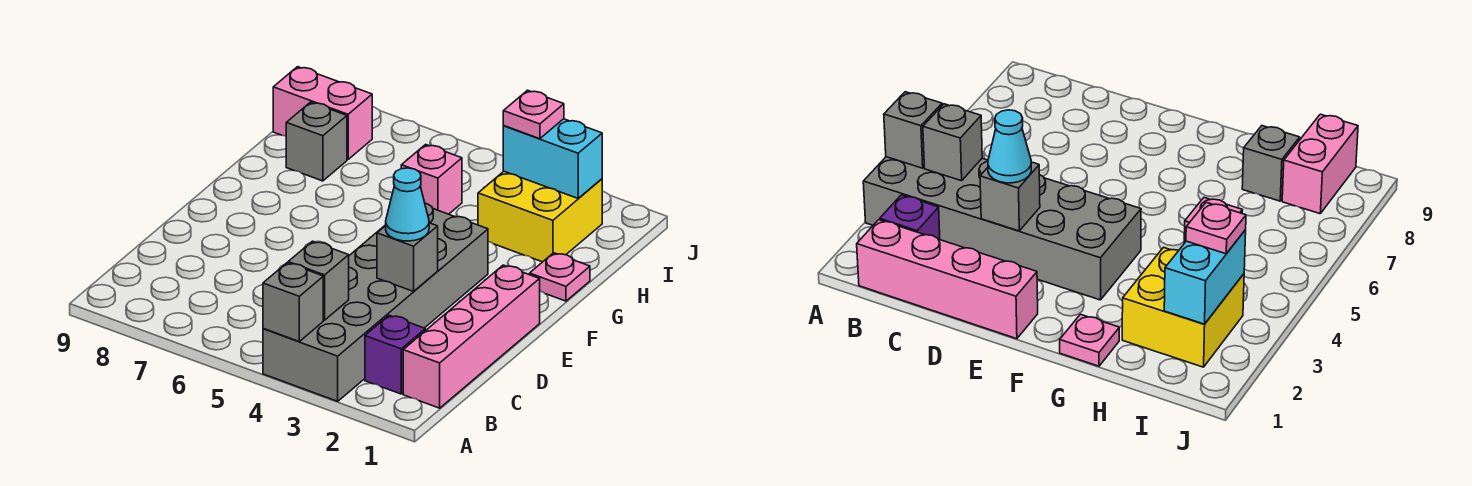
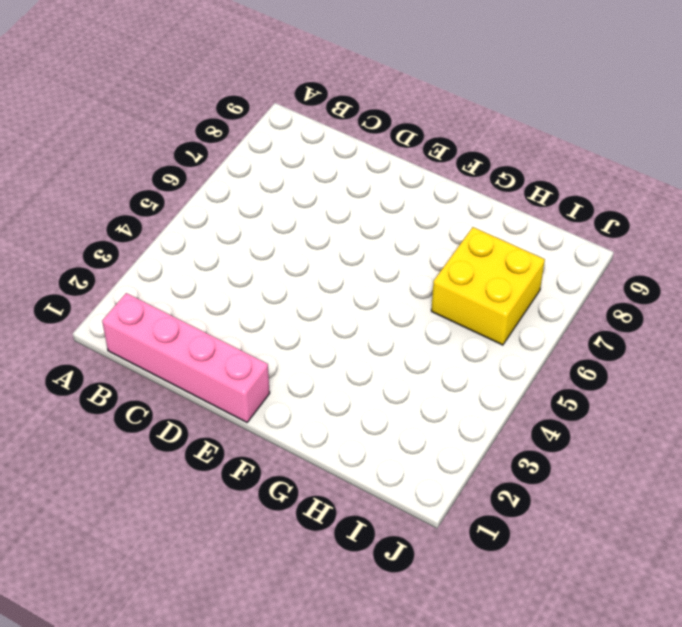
yellow brick H6:I7 level 1 -> yellow brick H2:I3 level 1
none -> grey brick A3:F4 level 1
none -> purple brick B2 level 1
none -> pink plate G1 level 1

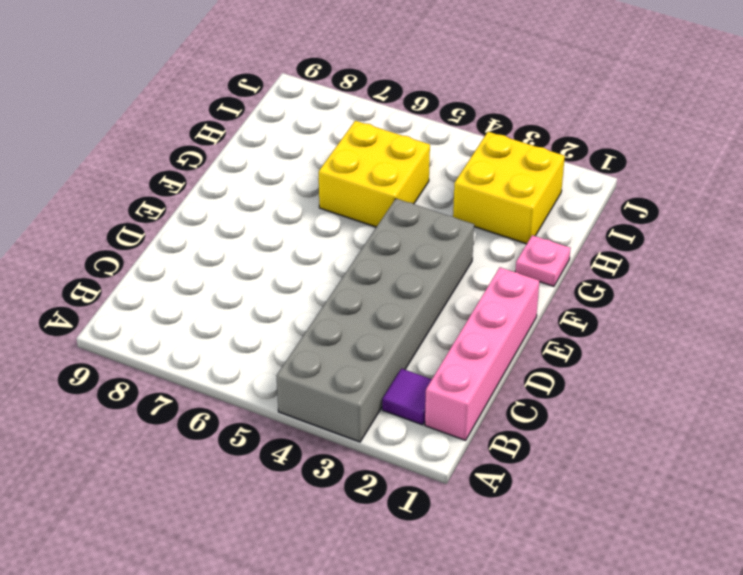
purple tile B2 level 1 -> purple brick B2 level 1
yellow brick G5:H6 level 1 -> pink brick H5 level 1
none -> grey brick H8 level 1
none -> pink brick I8:I9 level 1
none -> grey brick A4 level 2

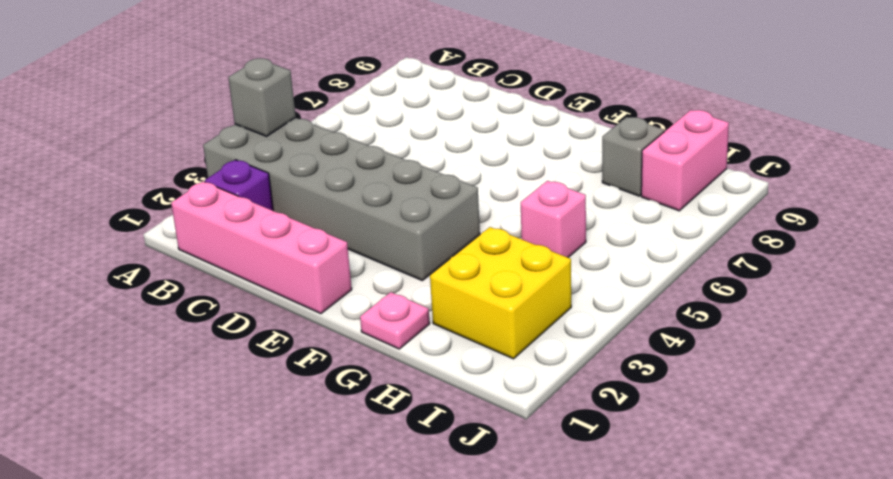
none -> grey brick B4 level 2
none -> grey brick D3 level 2
none -> cyan brick I2:I3 level 2

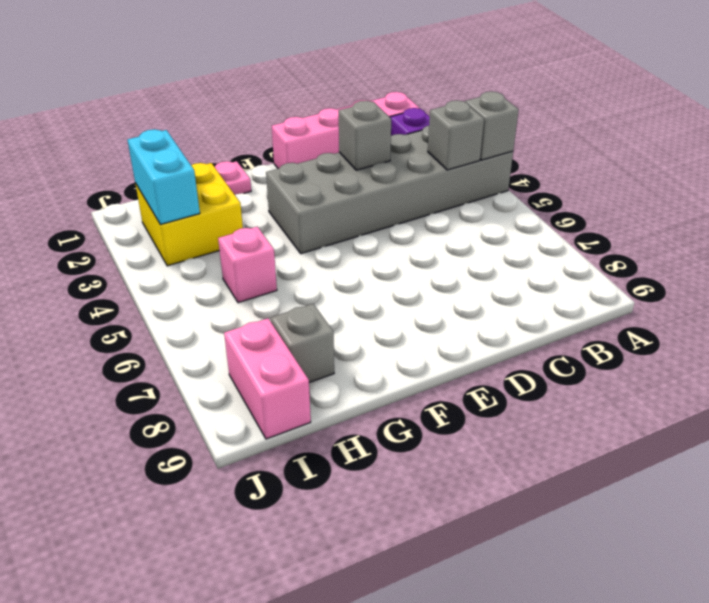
none -> cyan cone D3 level 3
none -> pink plate I3 level 3

